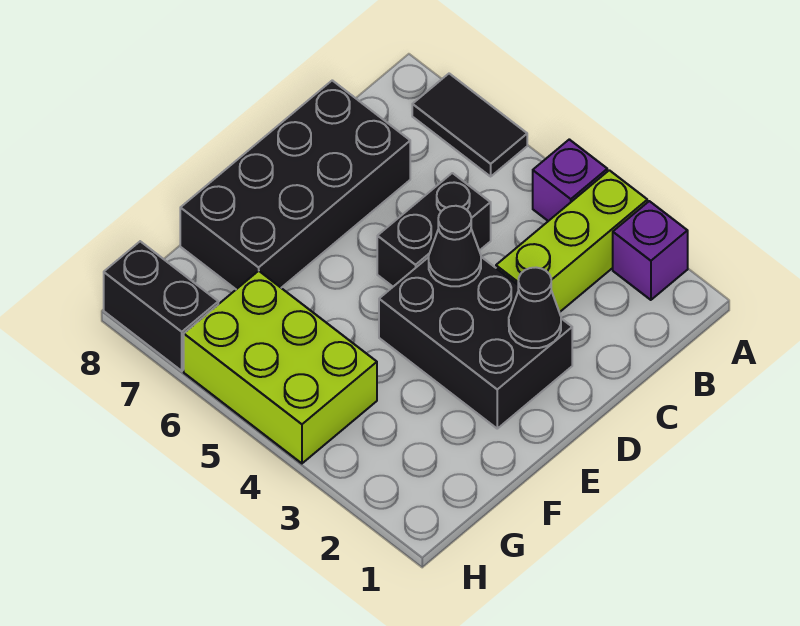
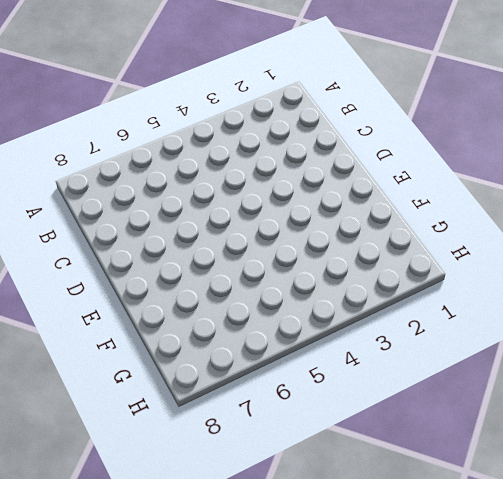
none -> purple brick A2 level 1
none -> lime brick A3:C3 level 1

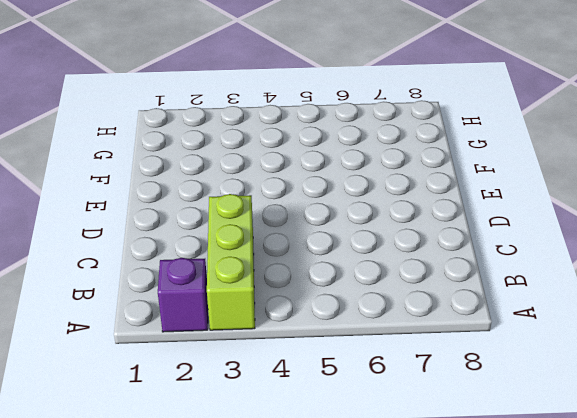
none -> purple brick A4 level 1
none -> black tile A6:A7 level 1

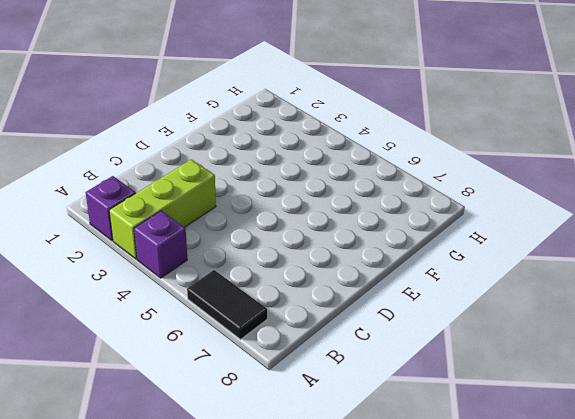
none -> black brick C5:D5 level 1
none -> black brick C7:F8 level 1

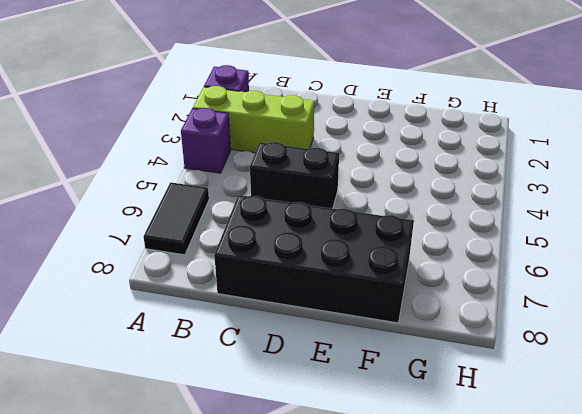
none -> black brick D2:E4 level 1
none -> lime brick G4:H6 level 1

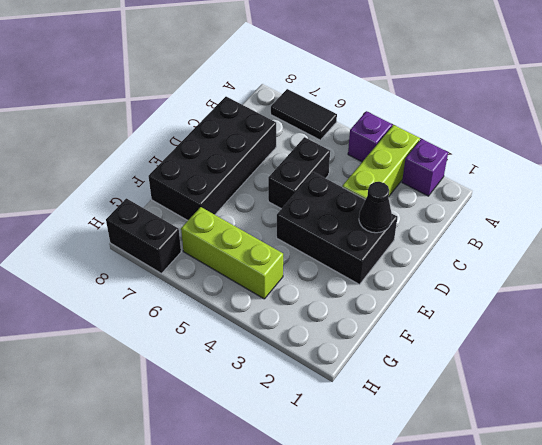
lime brick G4:G6 level 1 -> lime brick G4:H6 level 1
none -> black cone D4 level 2

